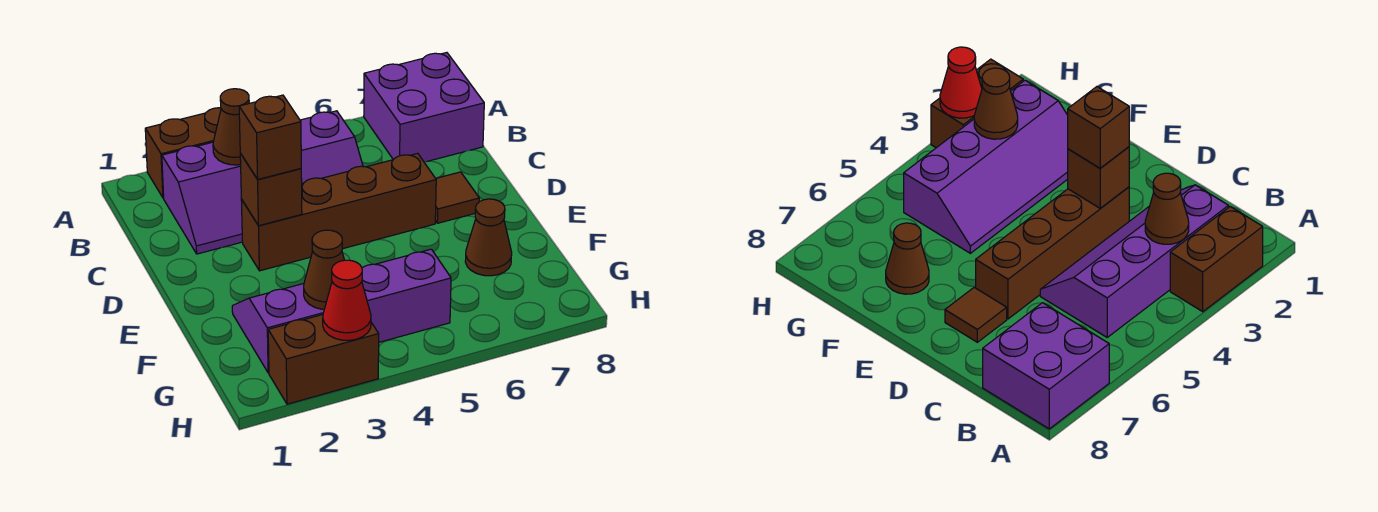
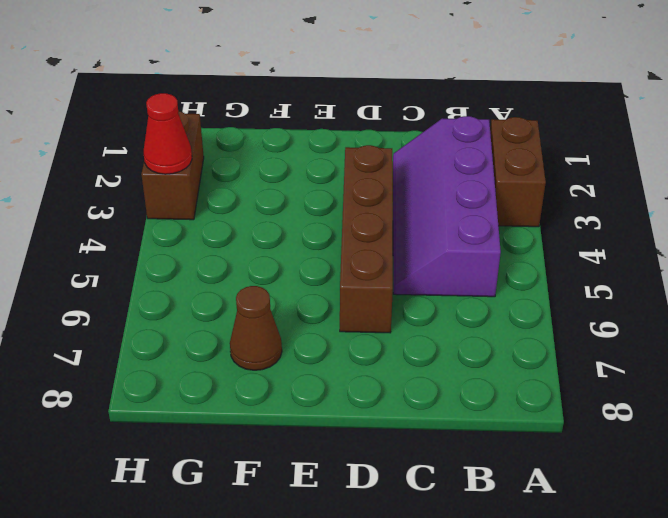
none -> purple brick A7:B8 level 1
none -> brown tile D7 level 1
none -> purple slope F2:G5 level 1 top G

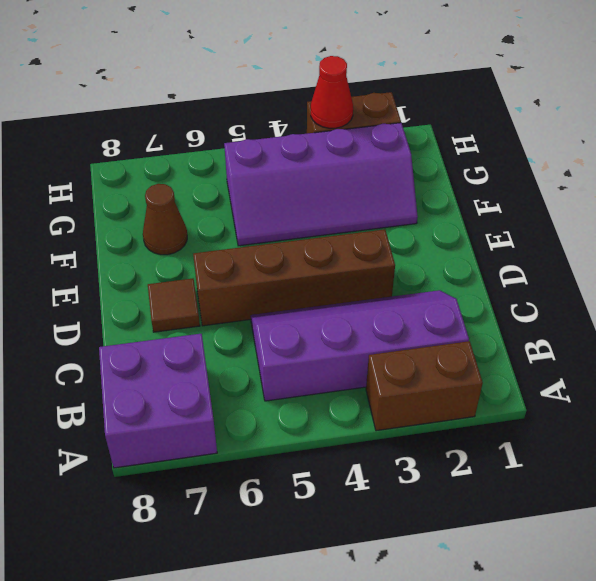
none -> brown cone B3 level 2
none -> brown brick D3 level 2
none -> brown cone G3 level 2

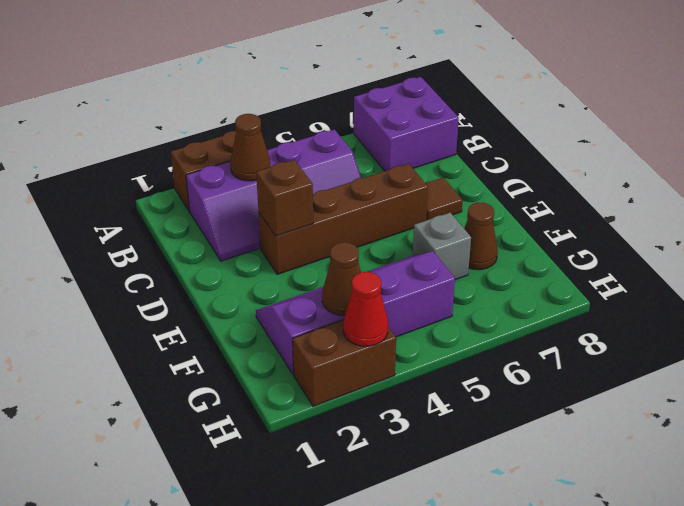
grey brick F6 level 1 -> none
none -> brown brick D3 level 3

